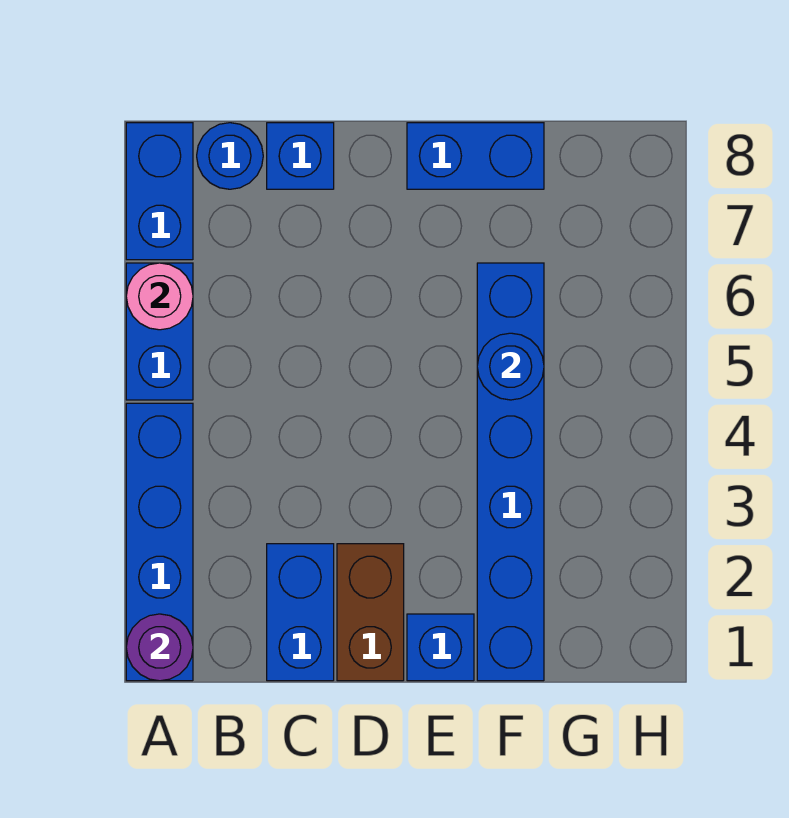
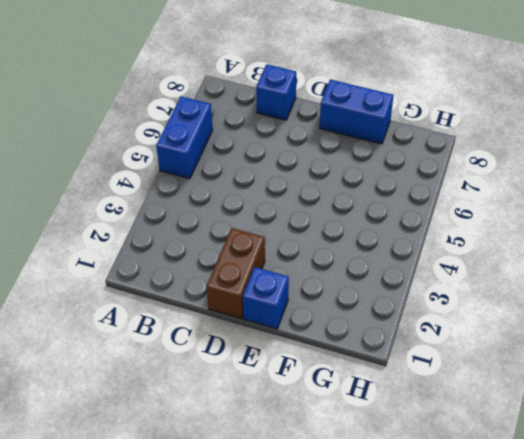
none -> blue brick A1:A4 level 1
none -> blue brick A7:A8 level 1
none -> blue round brick B8 level 1

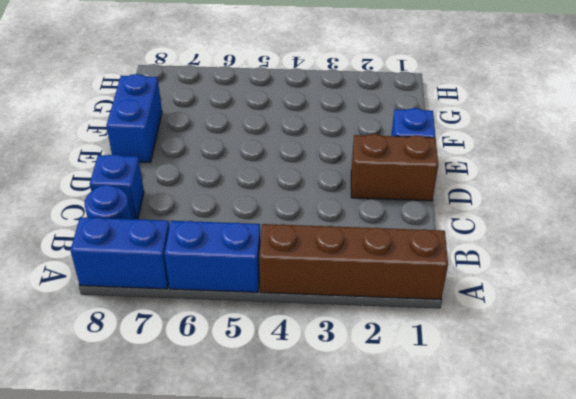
brown brick A1:A4 level 1 -> blue brick A1:A4 level 1
none -> blue brick C1:C2 level 1
none -> blue brick F1:F6 level 1
none -> purple round brick A1 level 2

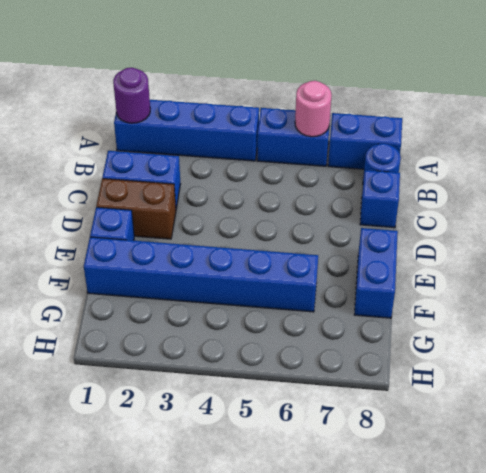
none -> blue round brick F5 level 2

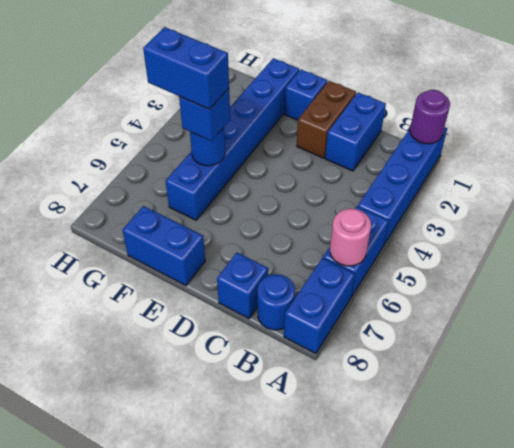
blue brick F5 level 3 -> none
blue brick F5:G5 level 4 -> none

